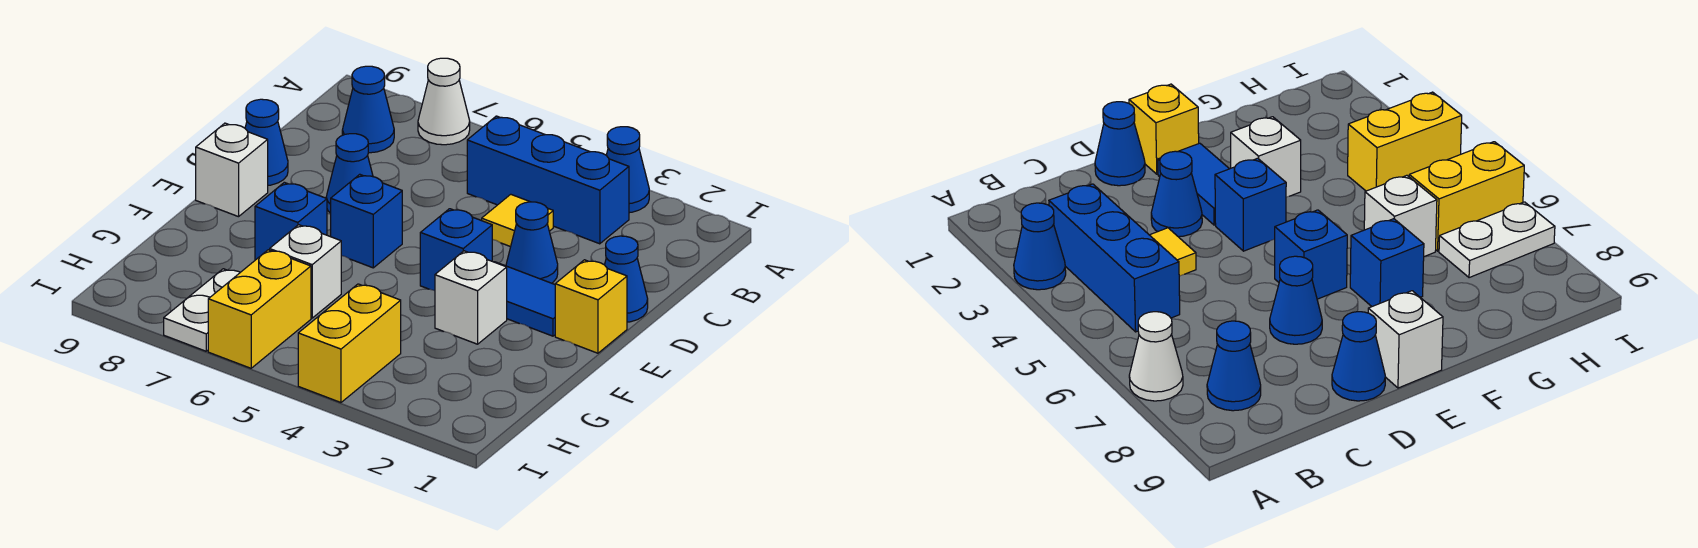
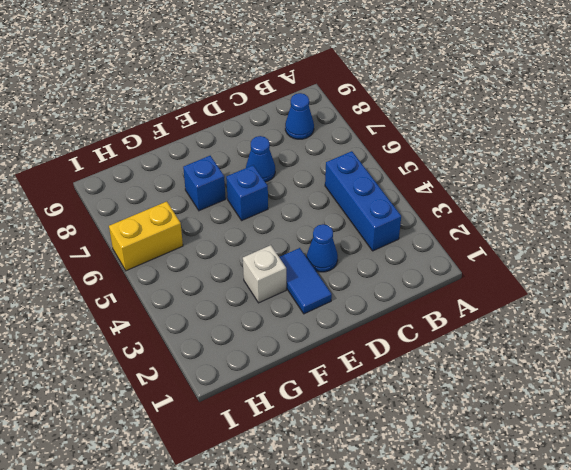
none -> blue cone A3 level 1
none -> white cone A7 level 1
none -> yellow tile C4 level 1

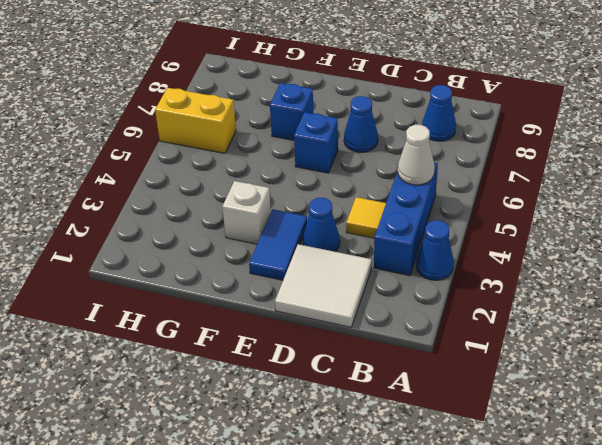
white cone B5 level 2 -> white cone A7 level 1
white tile C1:D2 level 1 -> blue cone D1 level 1
none -> blue cone D9 level 1
none -> yellow brick E1 level 1
none -> blue brick E4 level 1

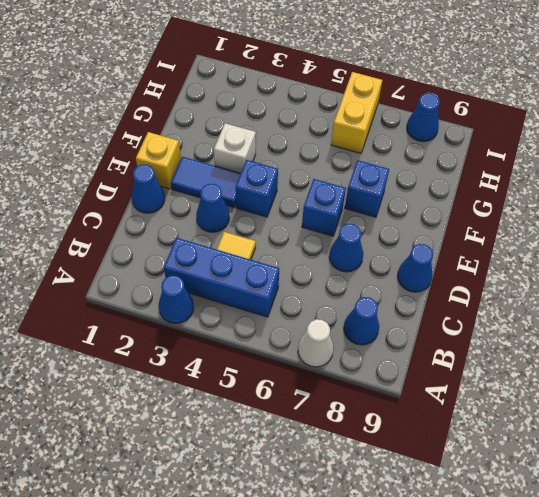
blue cone I8 level 1 -> none
none -> white brick E9 level 1
none -> white brick G6 level 1
none -> yellow brick H4:I4 level 1

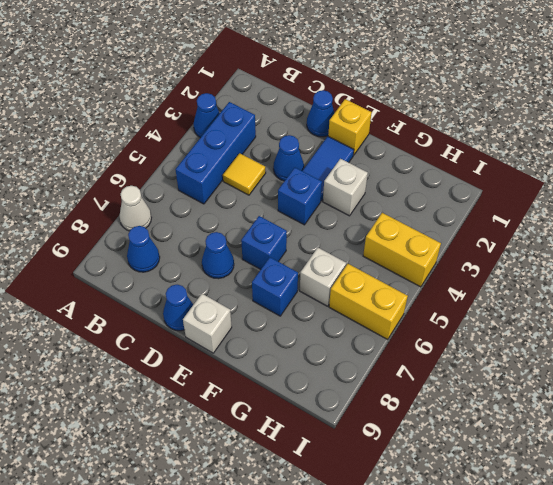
none -> white plate H7:I7 level 1

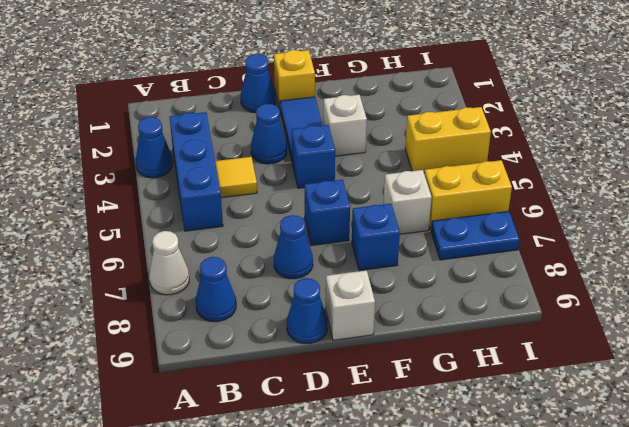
blue plate H7:I7 level 1 -> white plate H7:I7 level 1

